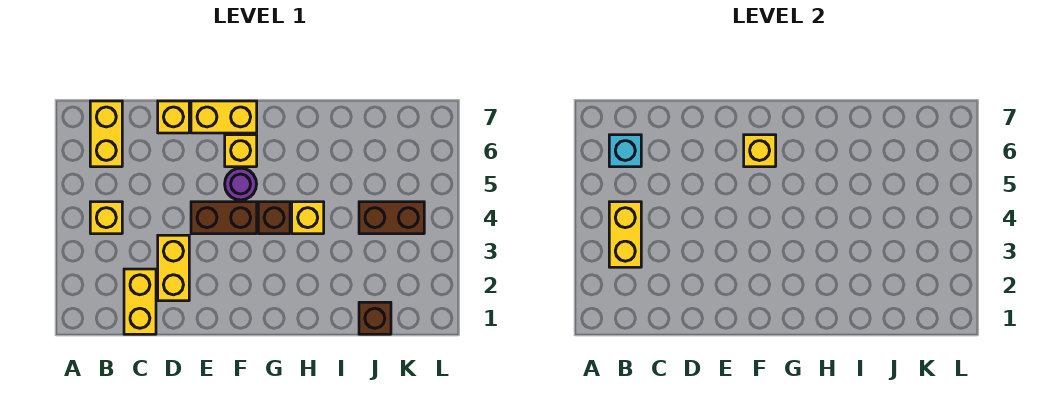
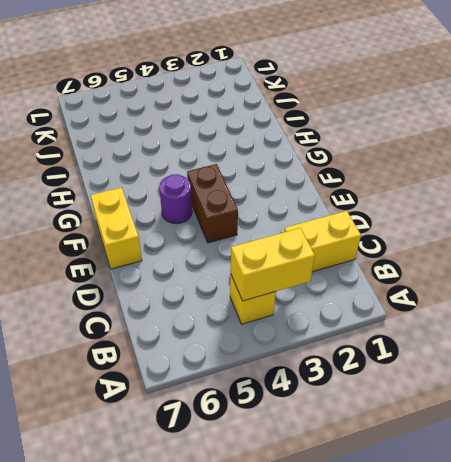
none -> yellow brick B6:B7 level 1
none -> yellow brick D2:D3 level 1
none -> yellow brick D7 level 1

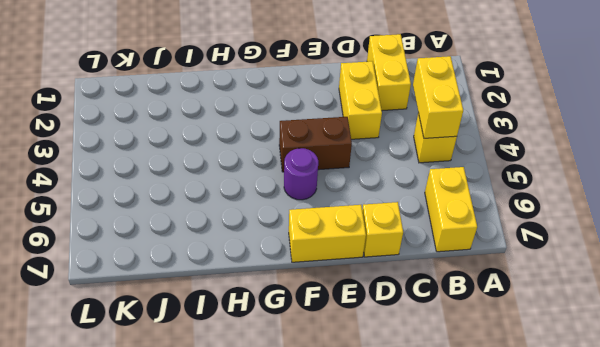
none -> yellow brick F6 level 1
none -> brown brick G4 level 1
none -> yellow brick H4 level 1

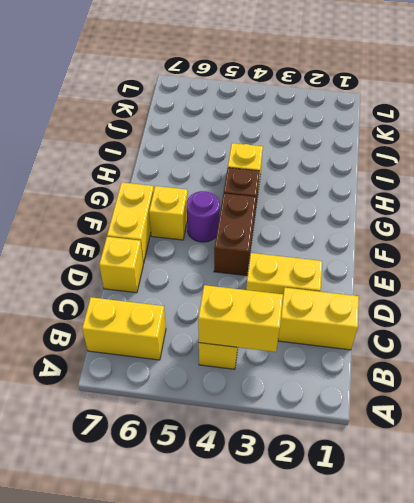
none -> brown brick J1 level 1
none -> brown brick J4:K4 level 1
none -> cyan brick B6 level 2

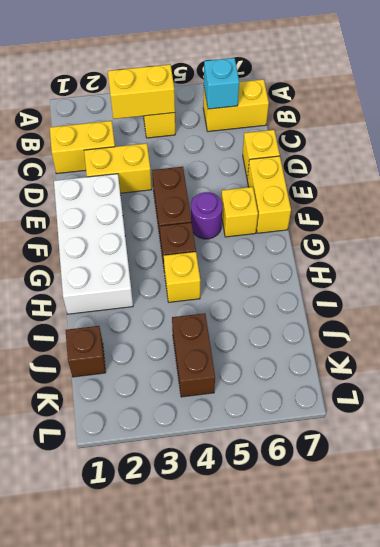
white brick E1:H2 level 1 -> none
none -> yellow brick F6 level 2

